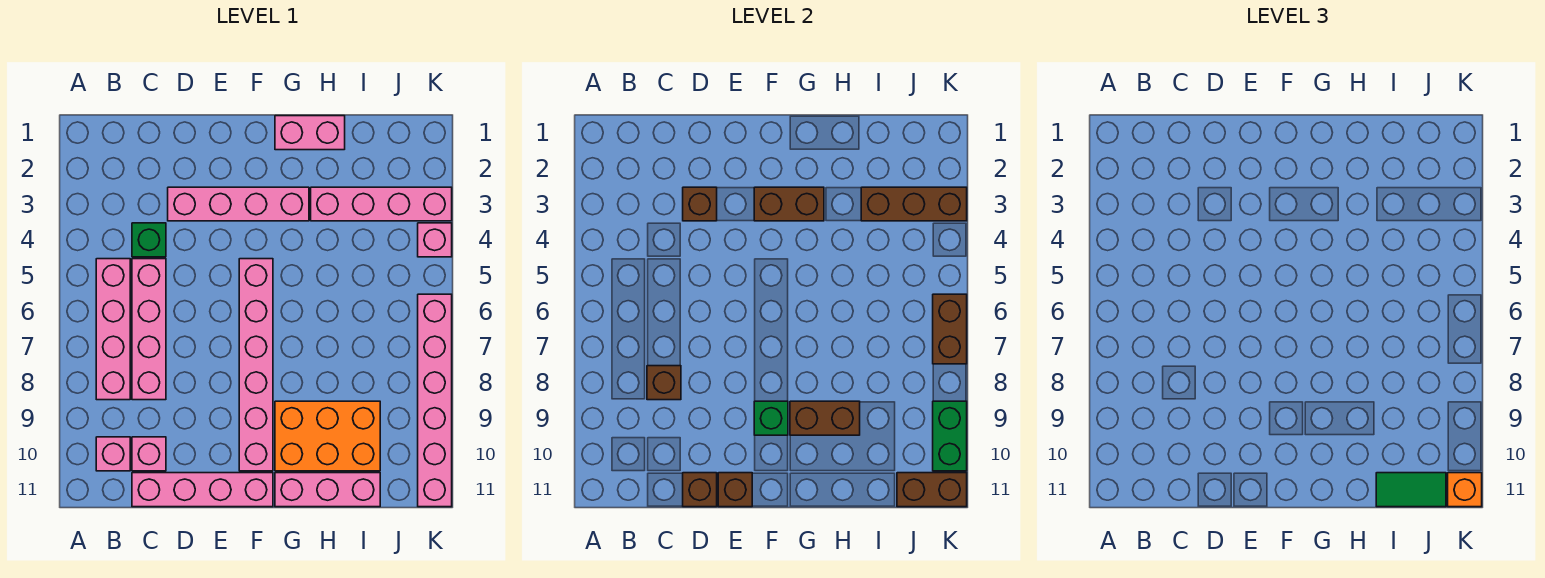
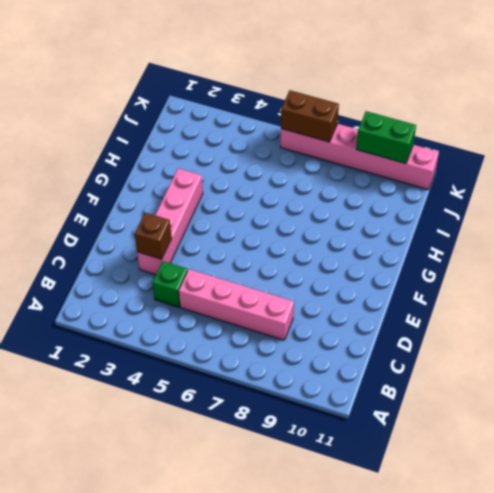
none -> pink brick B5:B8 level 1
none -> pink brick B10 level 1
none -> pink brick C10 level 1

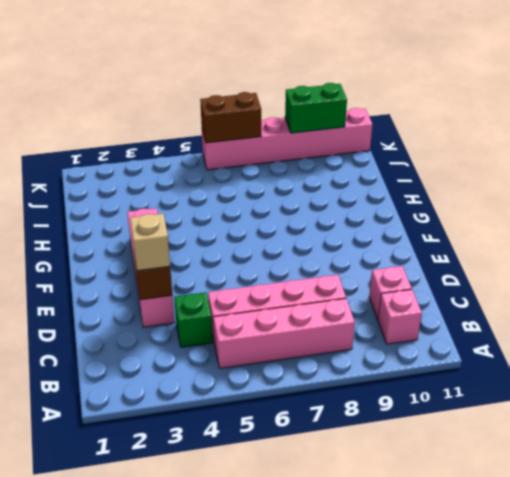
tan brick D3 level 3 -> none
none -> pink brick C11:F11 level 1
none -> pink brick F5:F10 level 1
none -> pink brick G1:H1 level 1

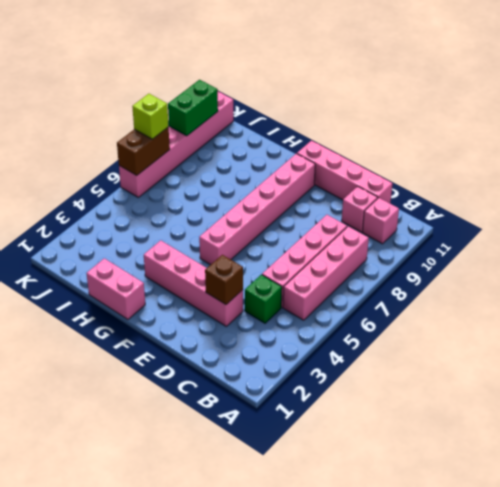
lime brick K7 level 3 -> none
none -> orange brick G9:I10 level 1
none -> pink brick G11:I11 level 1
none -> pink brick H3:K3 level 1

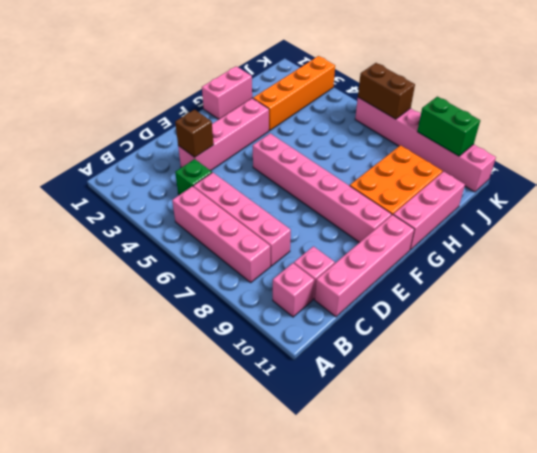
orange brick H3:K3 level 1 -> pink brick H3:K3 level 1
none -> pink brick K4 level 1
none -> brown brick C8 level 2
none -> brown brick D11 level 2

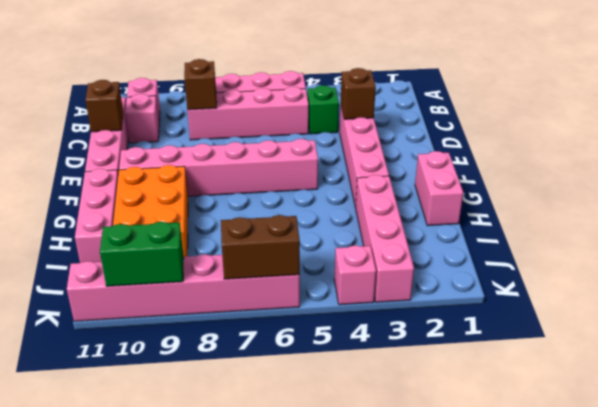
none -> brown brick E11 level 2
none -> brown brick F3:G3 level 2
none -> green brick F9 level 2

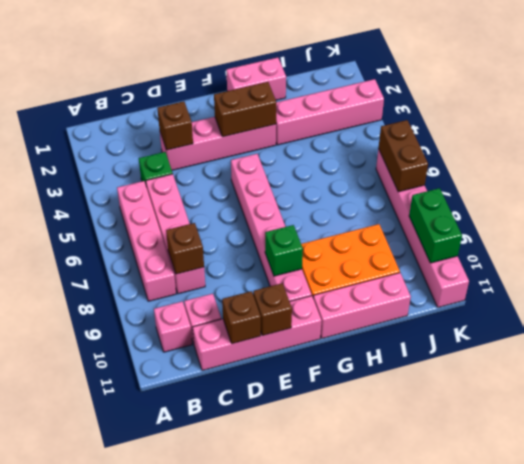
none -> pink brick K4 level 1
none -> brown brick G9:H9 level 2
none -> brown brick I3:K3 level 2

